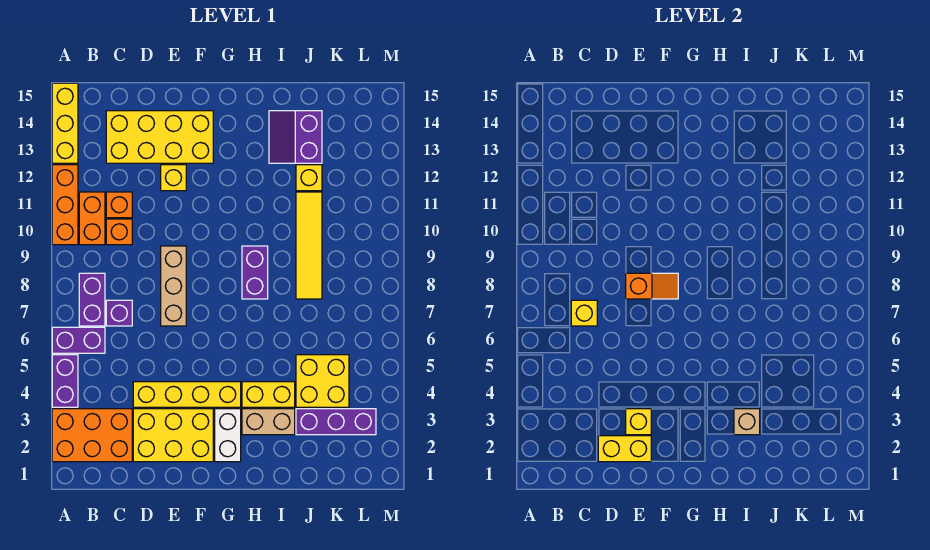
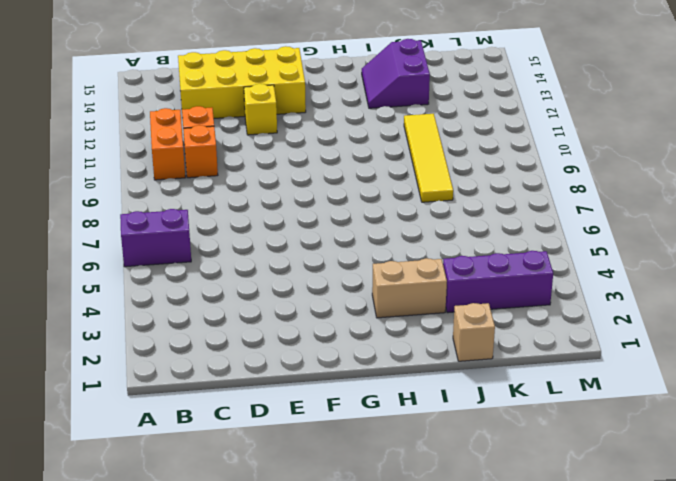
tan brick J1 level 1 -> tan brick I3 level 2
none -> orange brick A2:C3 level 1
none -> purple brick A4:A5 level 1
none -> orange brick A10:A12 level 1

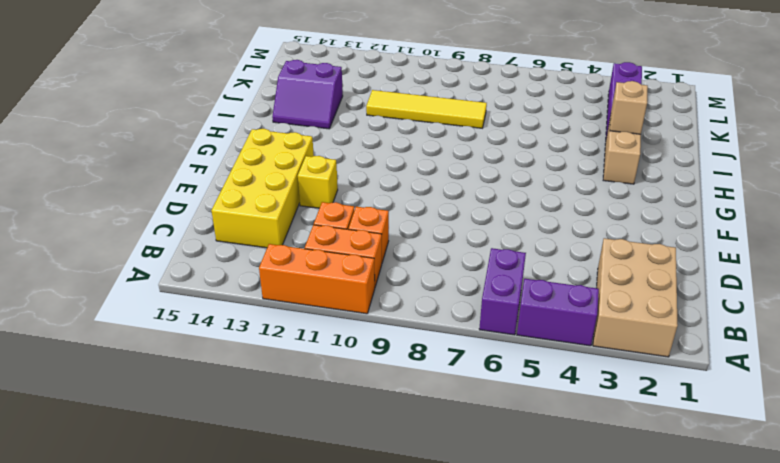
tan brick A2:C3 level 1 -> orange brick A2:C3 level 1
none -> yellow brick A13:A15 level 1
none -> purple brick B7:B8 level 1
none -> purple brick C7 level 1

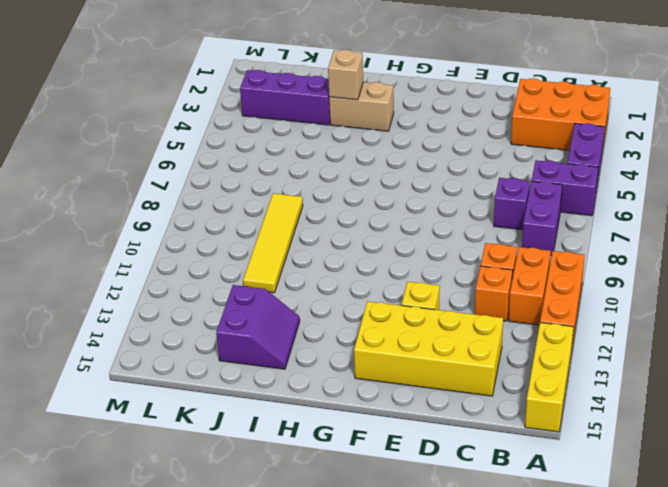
none -> yellow brick D2:F3 level 1
none -> yellow brick D4:G4 level 1
none -> tan brick E7:E9 level 1

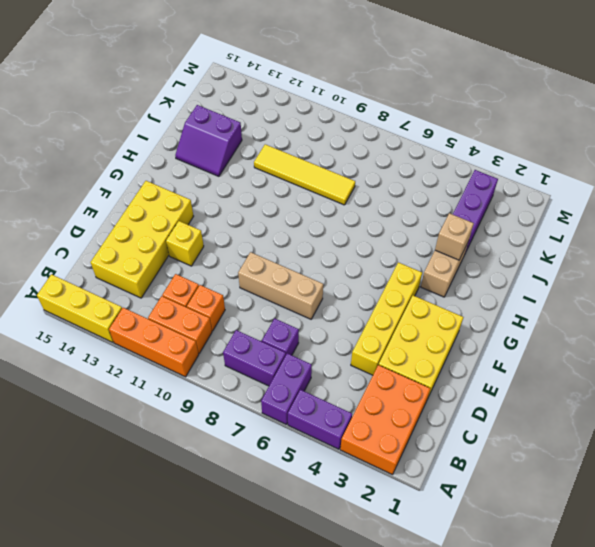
none -> white brick G2:G3 level 1
none -> yellow brick H4:I4 level 1
none -> purple brick H8:H9 level 1

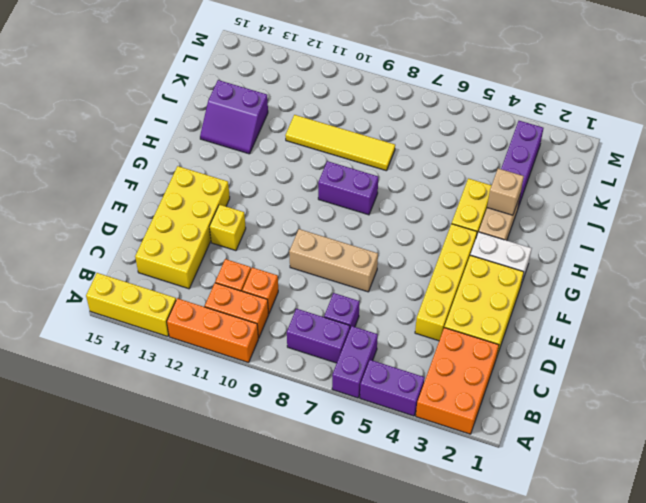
none -> yellow brick J4:K5 level 1
none -> yellow brick J12 level 1
none -> yellow brick C7 level 2

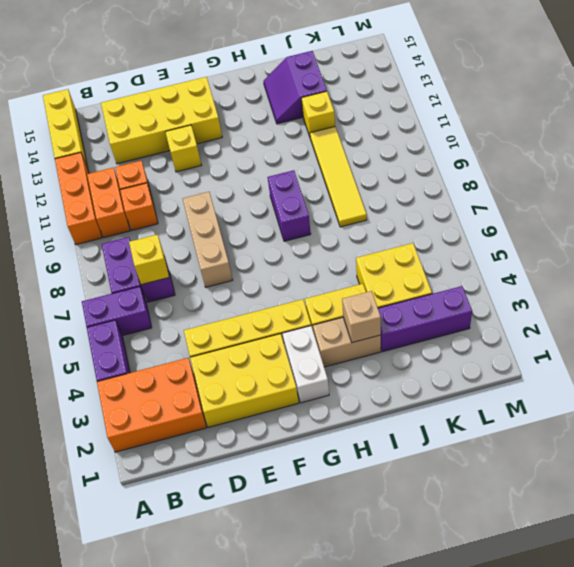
none -> yellow brick D2:E2 level 2
none -> yellow brick E3 level 2
none -> orange slope E8:F8 level 2 top E

